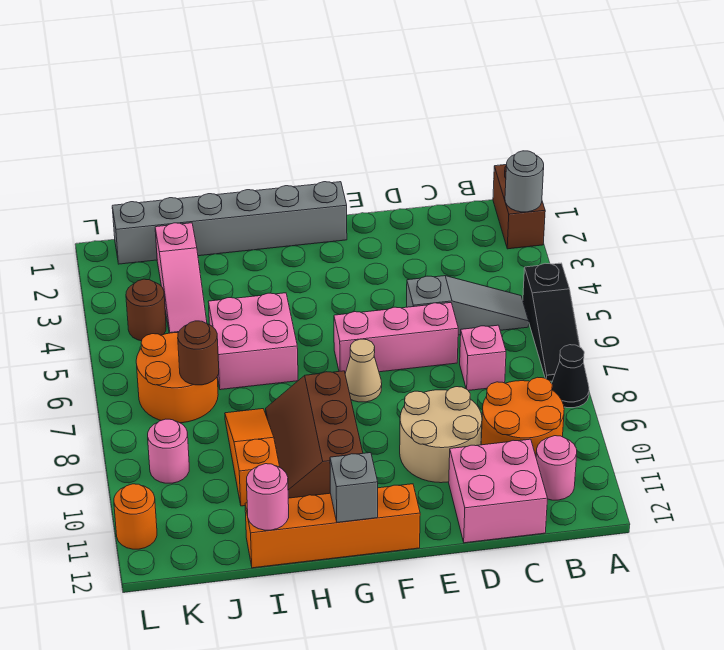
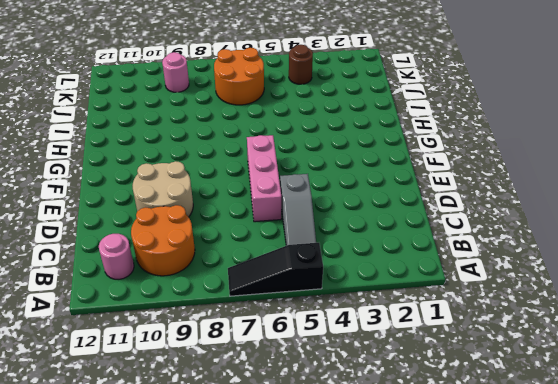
none -> brown brick A1:A2 level 1
none -> black cone A8 level 1
none -> pink brick C7 level 1

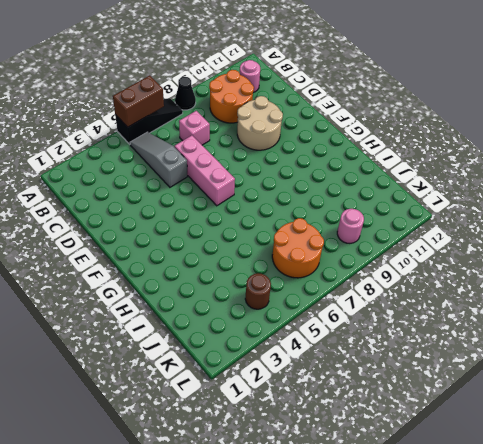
brown brick A5:A6 level 2 -> brown brick A1:A2 level 1
none -> pink brick C11:D12 level 1
none -> grey brick F1:K1 level 1
none -> tan cone F7 level 1

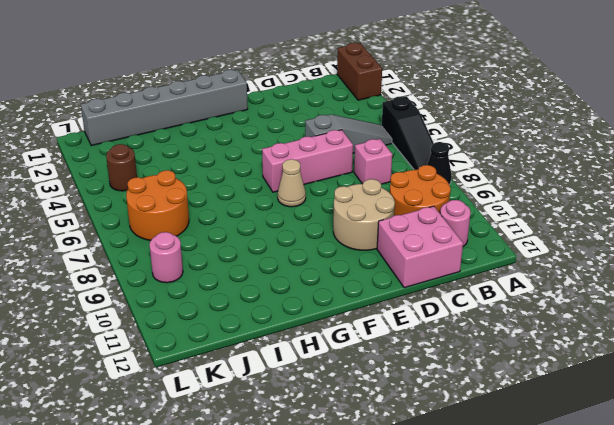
none -> orange brick F12:I12 level 1
none -> brown slope G8:H10 level 1 top G
none -> pink brick H5:I6 level 1

